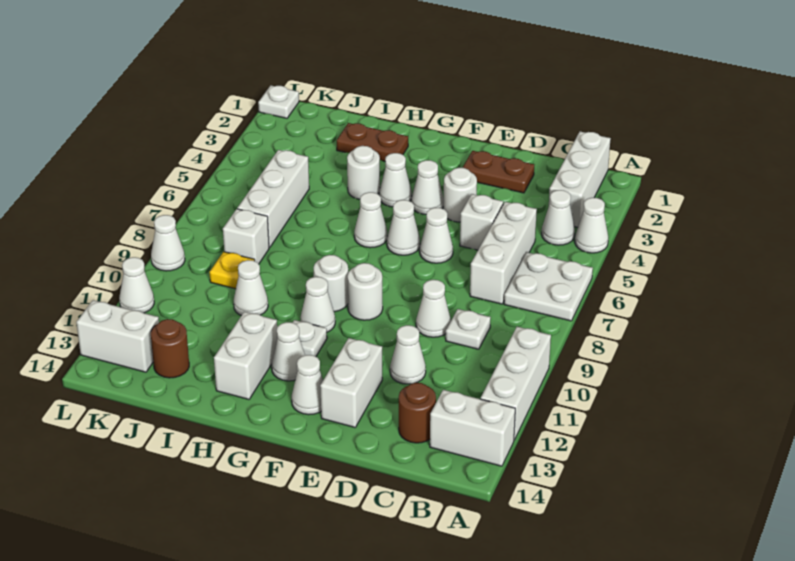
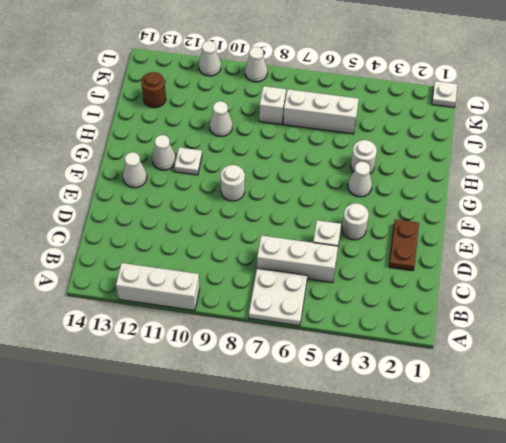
none -> white cone A4 level 1
none -> white brick A13:B13 level 1
none -> white brick B1:B3 level 1
none -> white cone B4 level 1

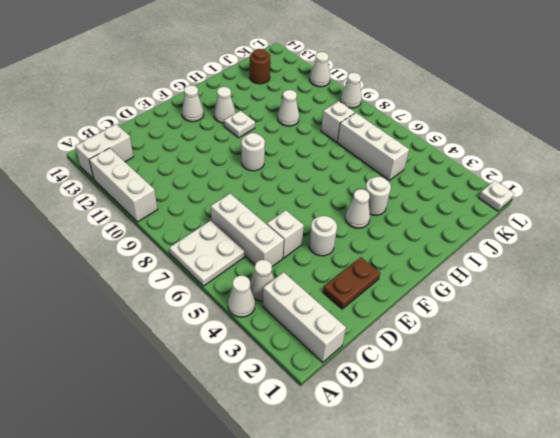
none -> white plate C9 level 1
none -> brown round brick C13 level 1
none -> white cone D9 level 1
none -> white cone D11 level 1

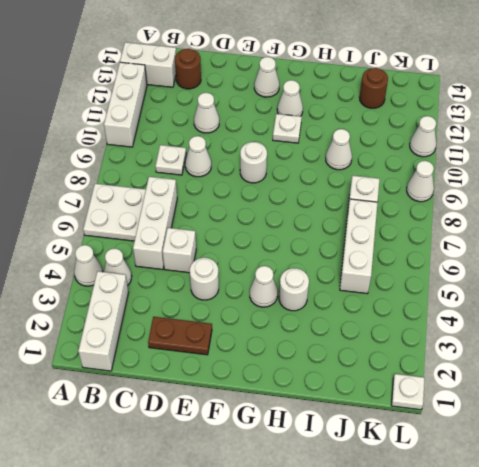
none -> white cone E6 level 1
none -> white brick E12:E13 level 1
none -> white cone F4 level 1
none -> white cone F6 level 1

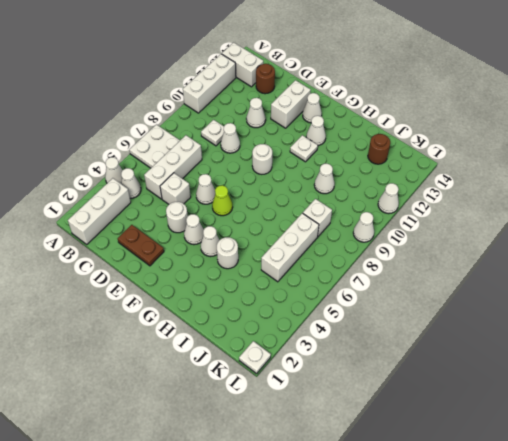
lime cone F6 level 1 -> white cone F6 level 1
none -> white cone G6 level 1
none -> white round brick G9 level 1
none -> white cone G10 level 1
none -> brown plate H2:I2 level 1

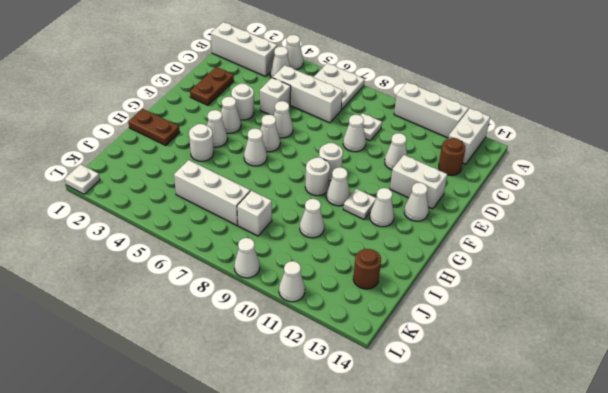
brown plate H1:H2 level 1 -> brown plate H2:I2 level 1
none -> white brick H12:H13 level 1
none -> yellow plate J9 level 1
none -> white brick K13:L13 level 1

